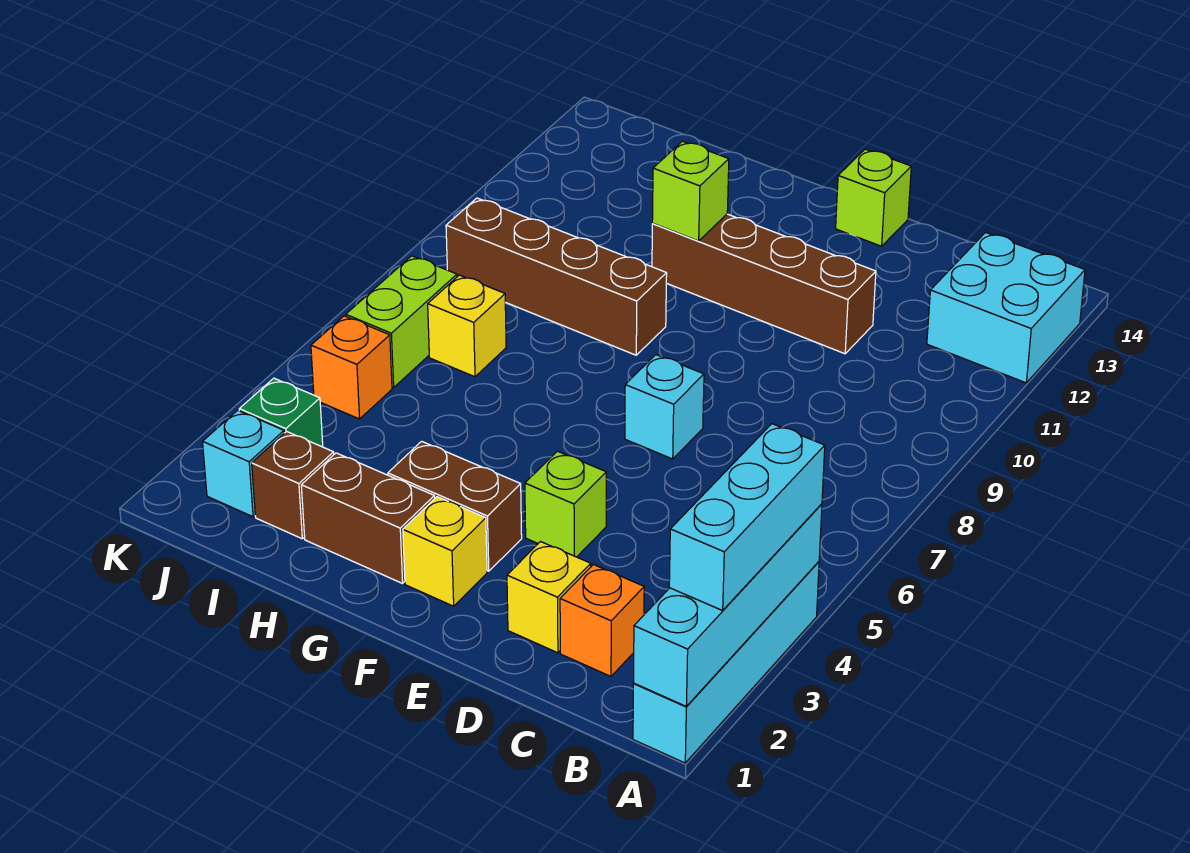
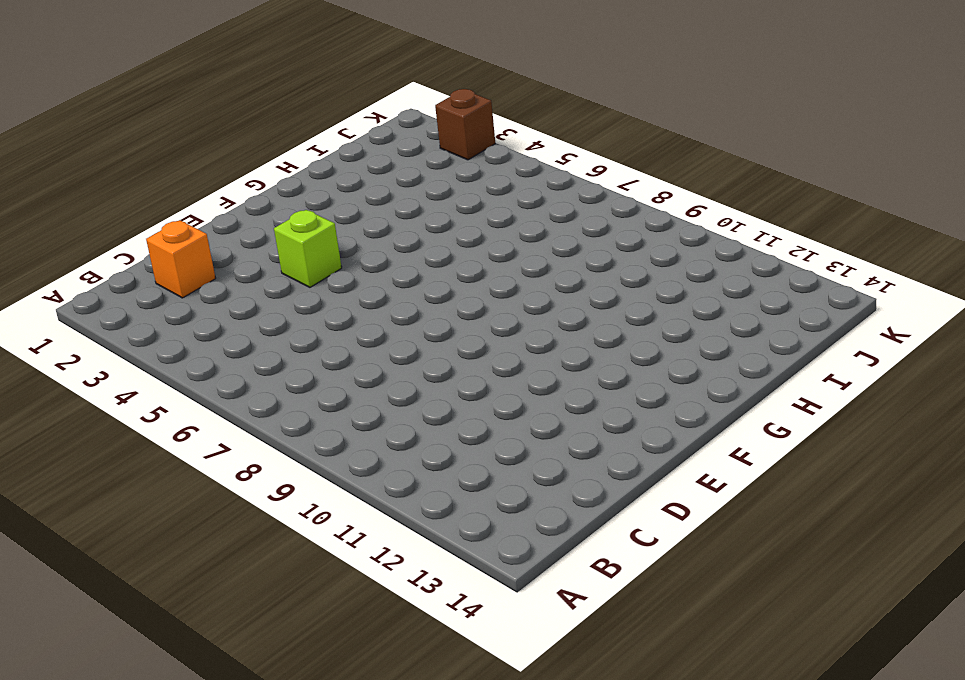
brown brick K3 level 1 -> brown brick I2 level 1
none -> cyan brick A1:A4 level 1
none -> cyan brick A12:B13 level 1
none -> yellow brick D2 level 1

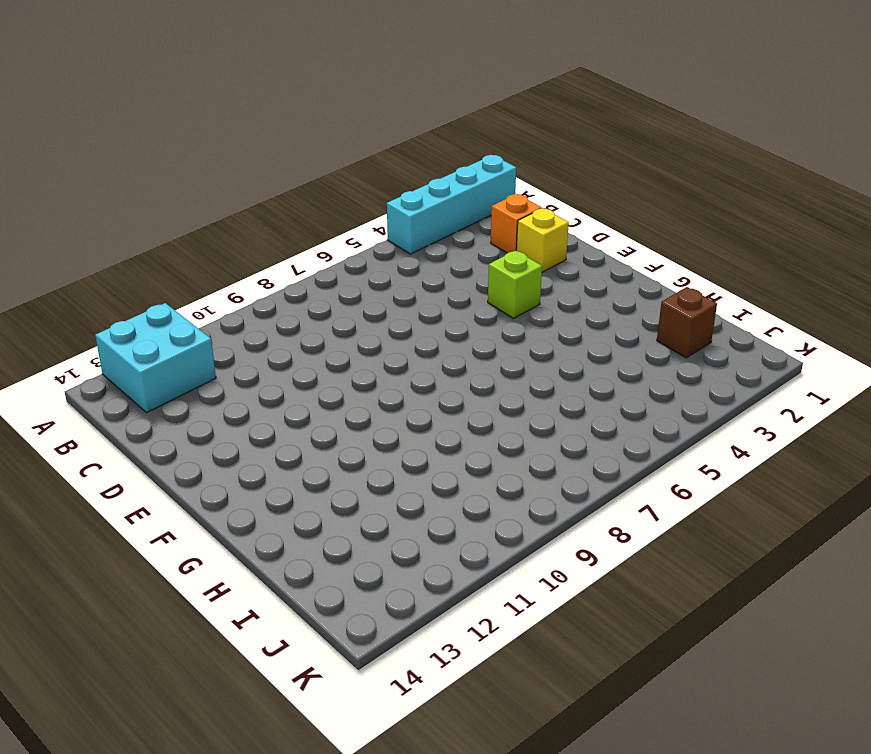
none -> brown brick D11:G11 level 1
none -> cyan brick E7 level 1
none -> lime brick E14 level 1

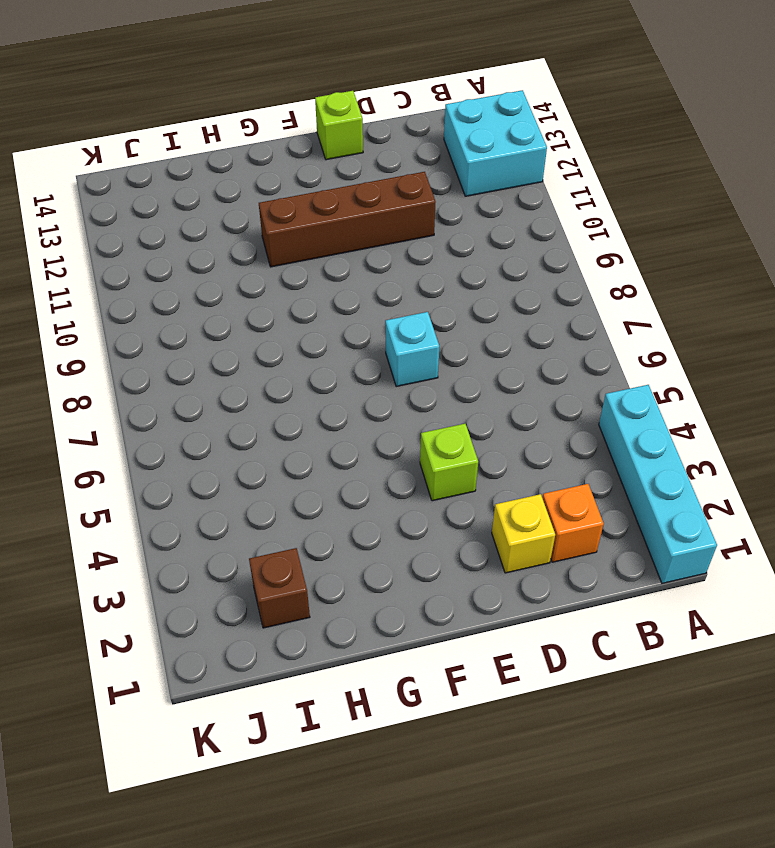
none -> yellow brick F2 level 1
none -> brown brick F3:G3 level 1
none -> brown brick G2:H2 level 1

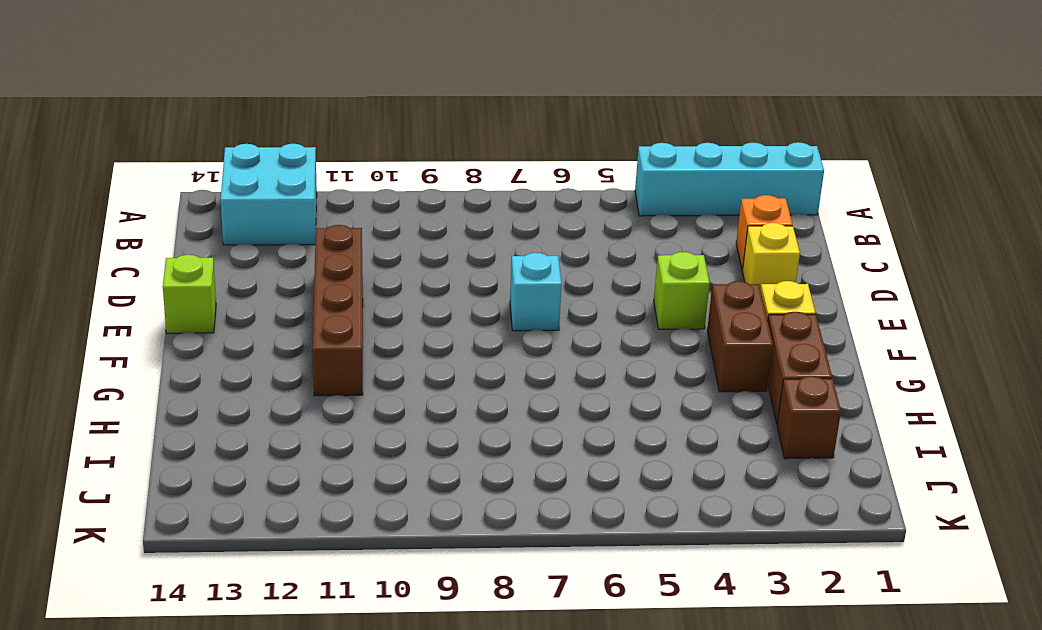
none -> brown brick G9:J9 level 1
none -> yellow brick I7 level 1
none -> cyan brick J2 level 1

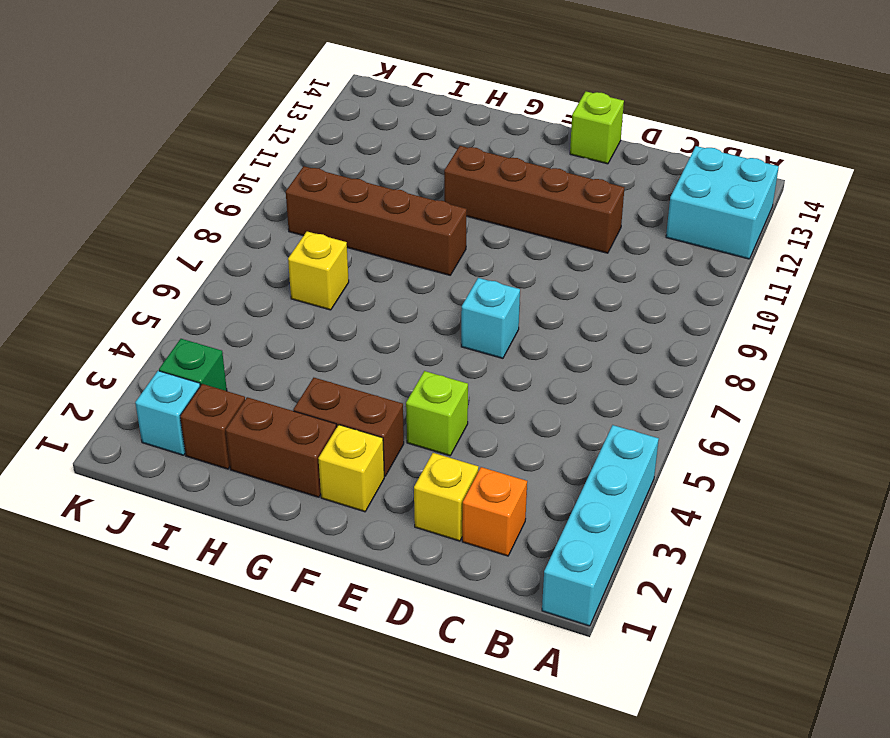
none -> orange brick J5 level 1
none -> lime brick J6:J7 level 1
none -> cyan brick A1:A4 level 2

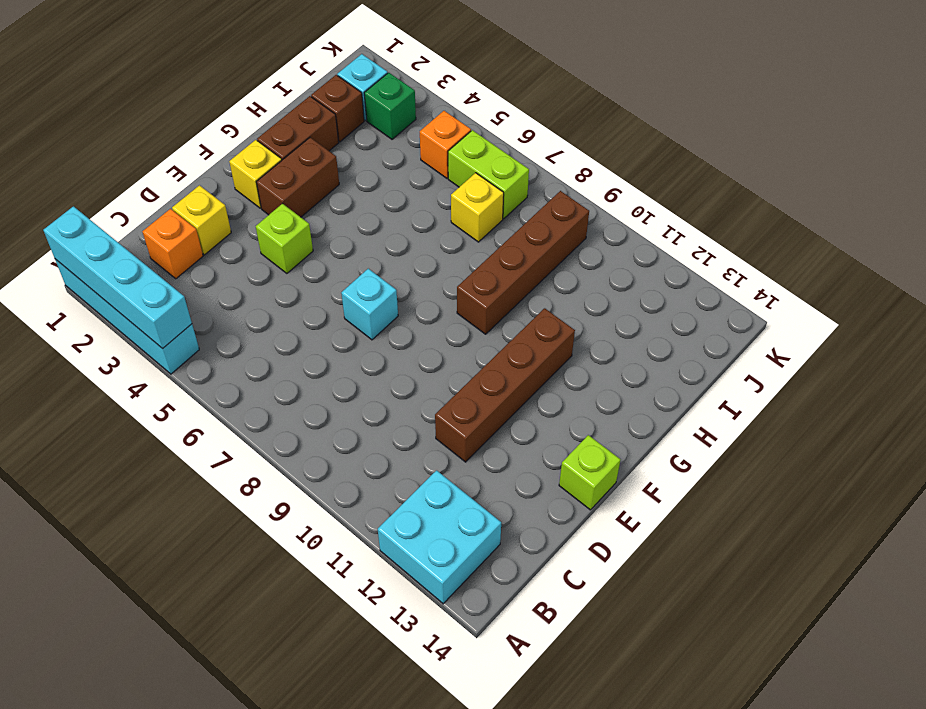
none -> lime brick G11 level 2
none -> cyan brick A2:A4 level 3

